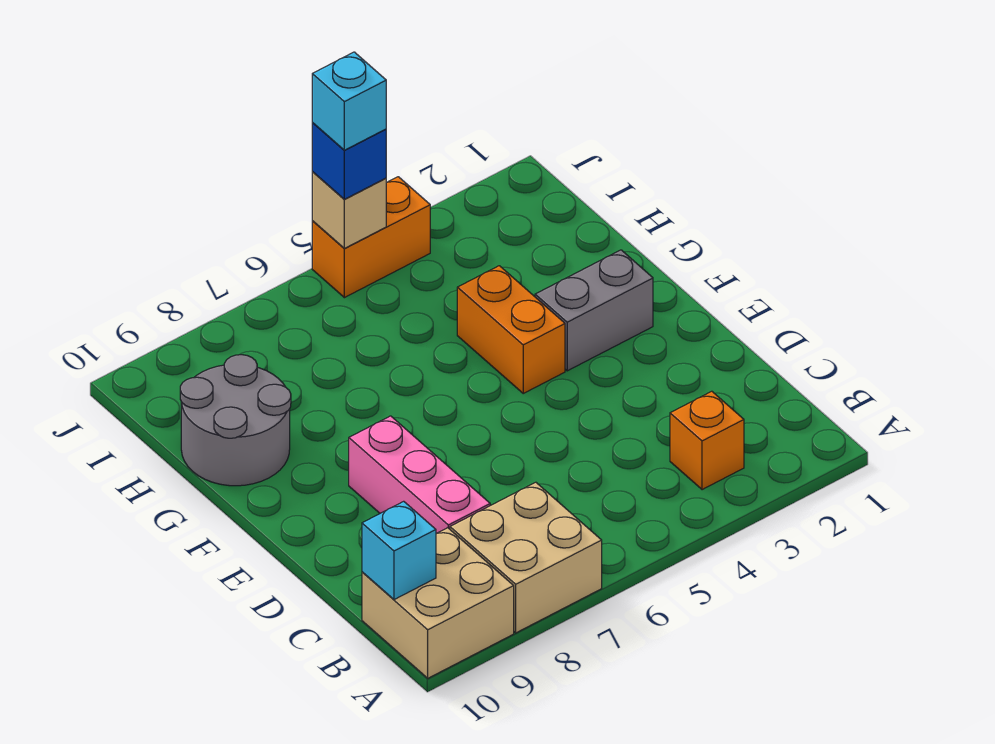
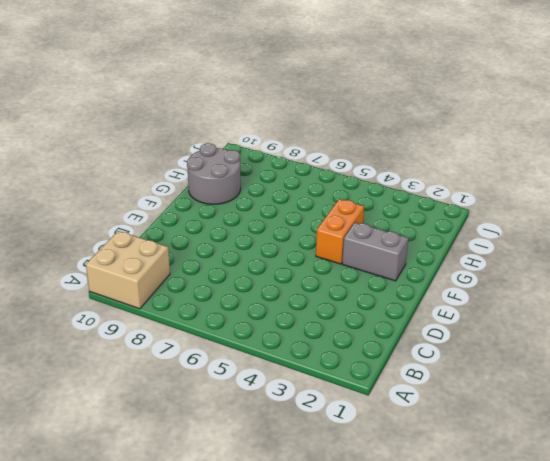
none -> tan brick A7:B8 level 1
none -> orange brick B3 level 1
none -> pink brick C8:E8 level 1

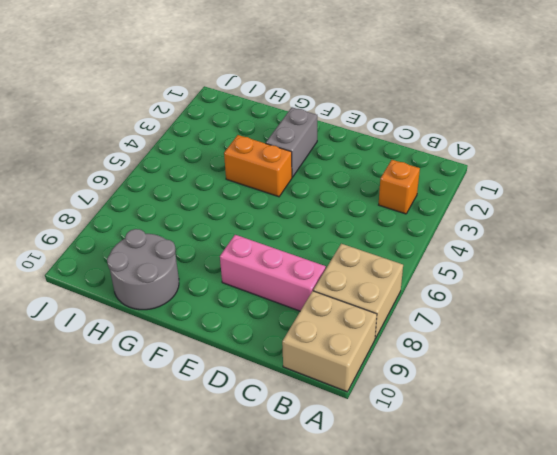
none -> orange brick J4:J5 level 1
none -> cyan brick B10 level 2
none -> tan brick J5 level 2

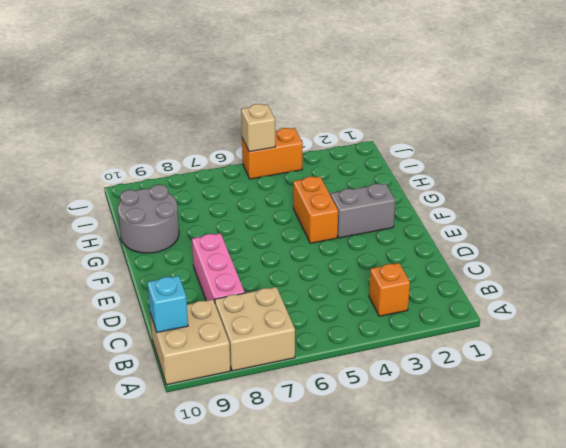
none -> blue brick J5 level 3
none -> cyan brick J5 level 4

